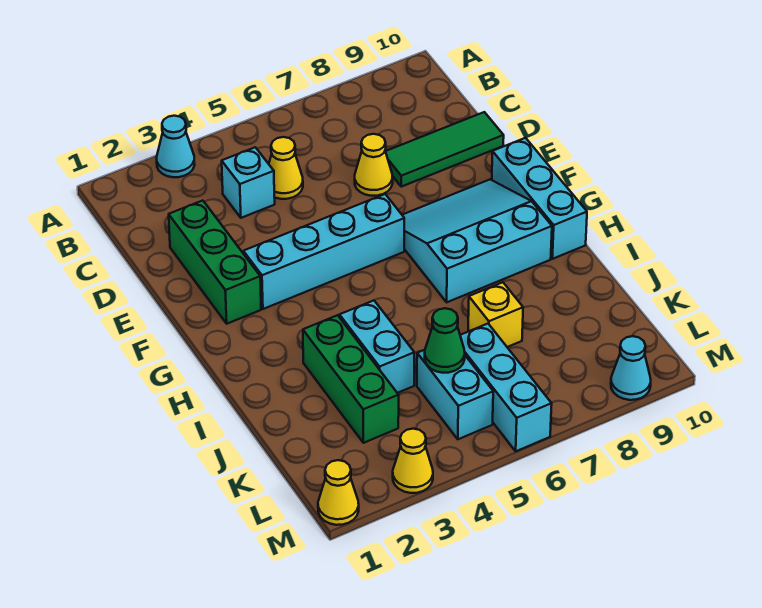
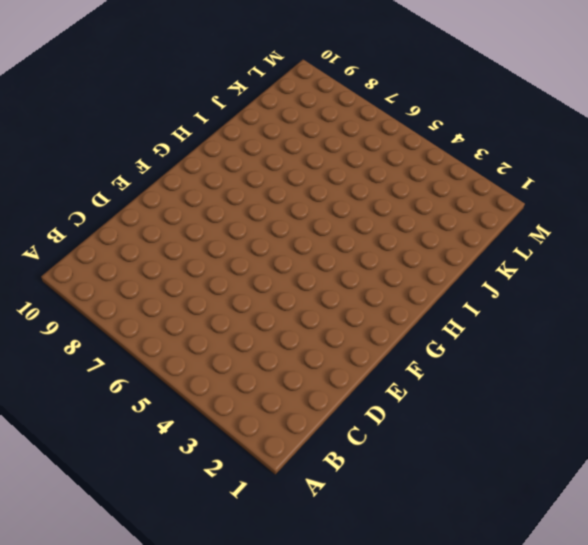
none -> cyan cone A3 level 1
none -> cyan brick C4 level 1
none -> yellow cone C5 level 1

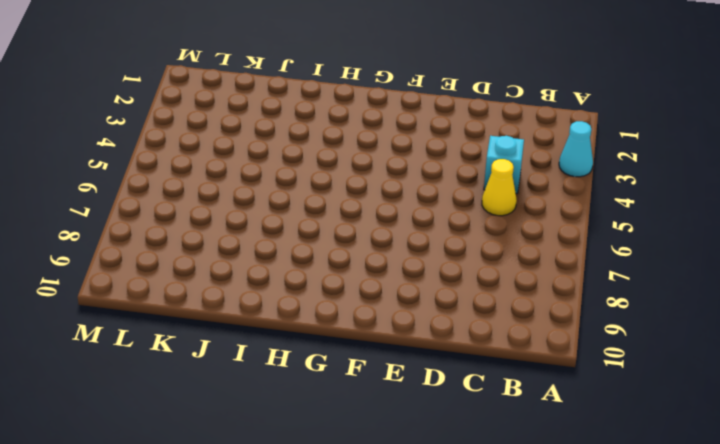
none -> green brick D2:F2 level 1
none -> yellow cone D7 level 1
none -> green tile D8:D10 level 1

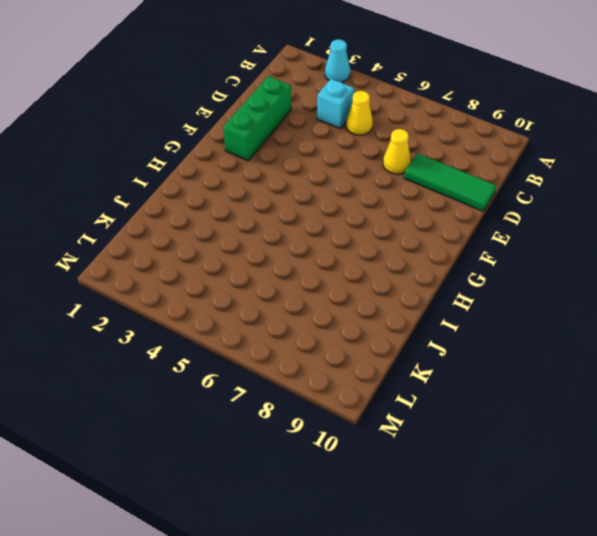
none -> cyan brick F3:F6 level 1
none -> cyan slope F7:H9 level 1 top H
none -> cyan brick F10:H10 level 1

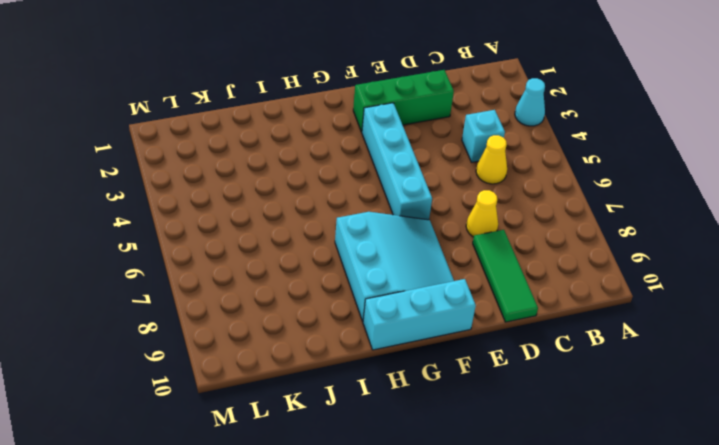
none -> green brick I3:K3 level 1
none -> cyan brick I4:J4 level 1
none -> yellow brick J7 level 1

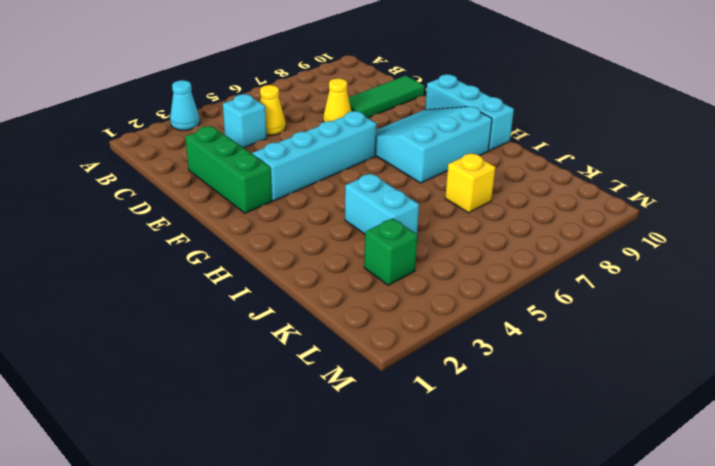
green brick K3 level 1 -> green brick I3:K3 level 1
none -> cyan brick K5:L5 level 1
none -> cyan brick K6:M6 level 1
none -> yellow cone M1 level 1

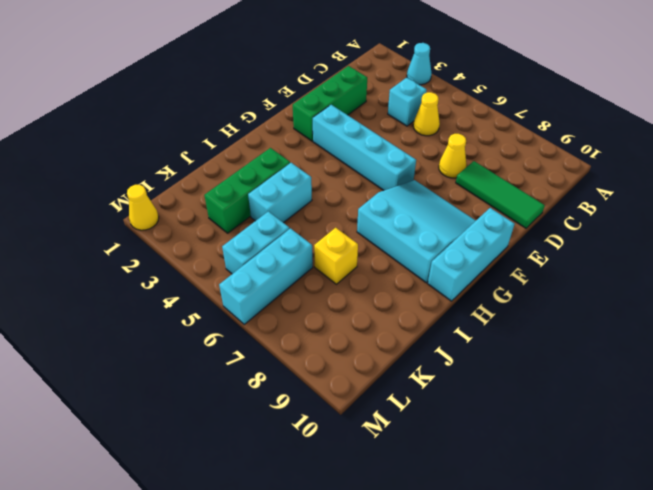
none -> yellow cone M3 level 1
none -> cyan cone M9 level 1
none -> green cone K5 level 2

